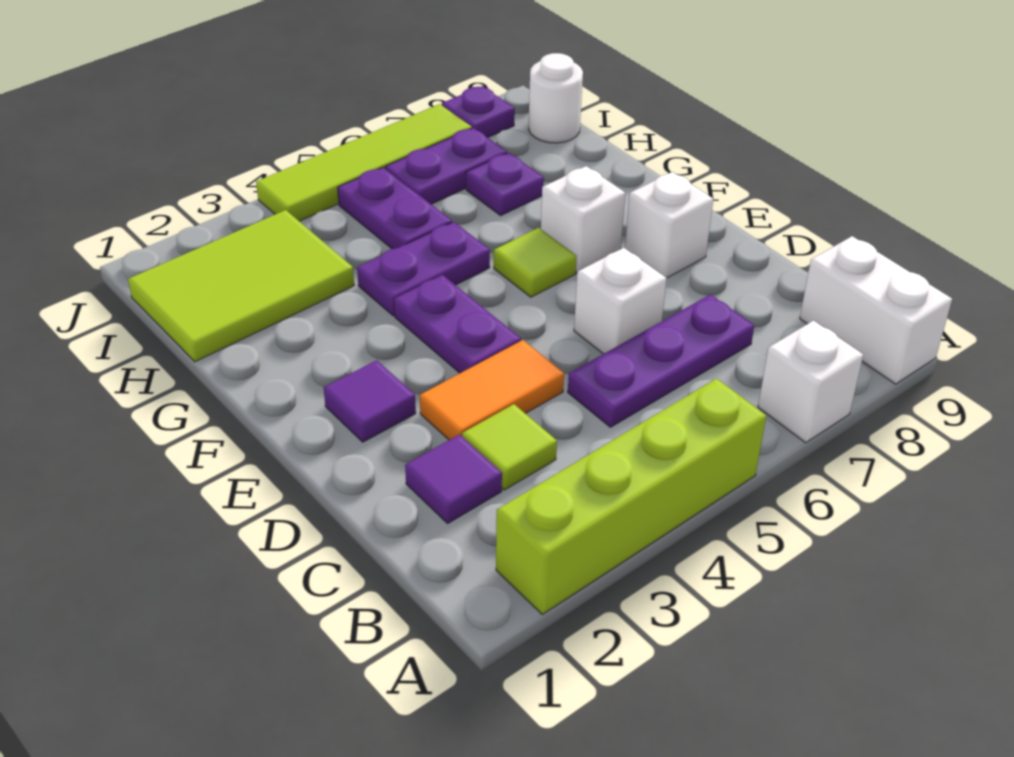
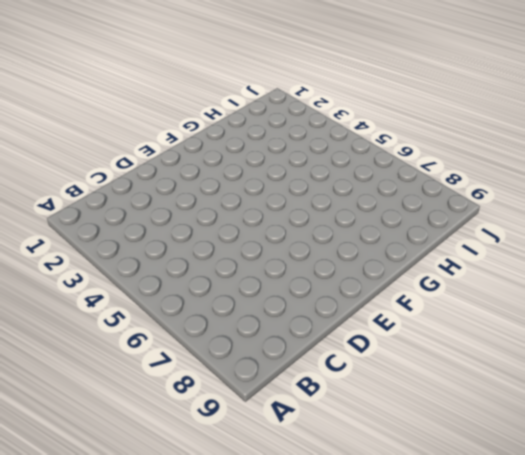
none -> lime brick A2:A5 level 1
none -> white brick A7 level 1
none -> white brick A9:B9 level 1

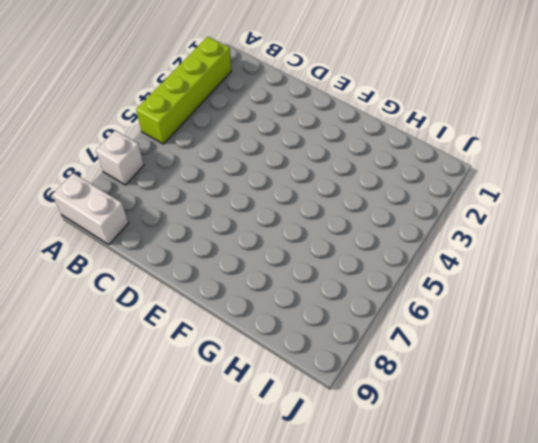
none -> purple tile C2 level 1
none -> lime tile C3 level 1
none -> purple plate C5:C7 level 1

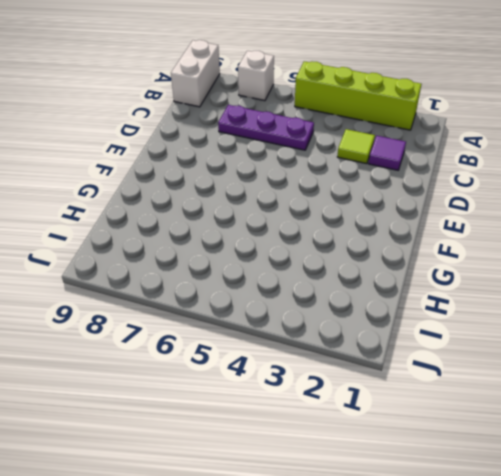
none -> orange tile D3:D4 level 1
none -> white brick D6 level 1
none -> purple tile E2 level 1

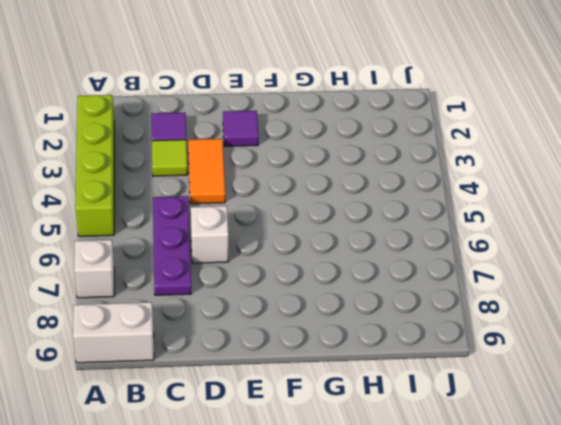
none -> purple plate E4:F4 level 1
none -> white brick E8 level 1
none -> lime tile F6 level 1

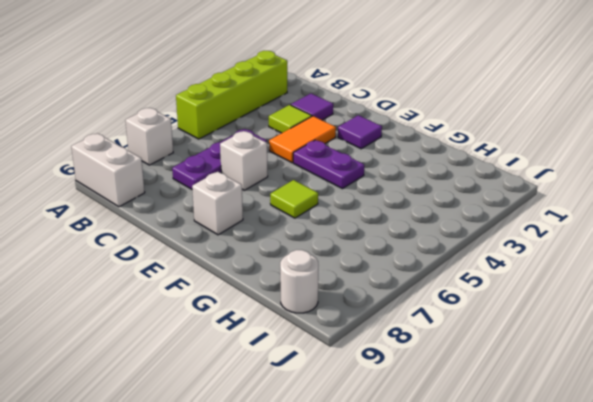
none -> white brick F7 level 1
none -> purple plate G4:G5 level 1
none -> lime tile H1:I3 level 1

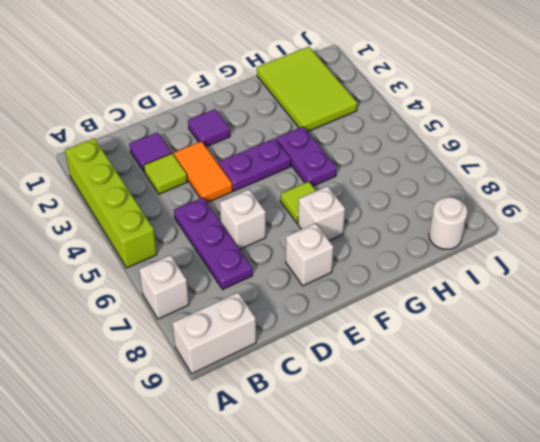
none -> purple plate H5:I5 level 1
none -> purple plate H7 level 1
none -> purple plate I6:I7 level 1

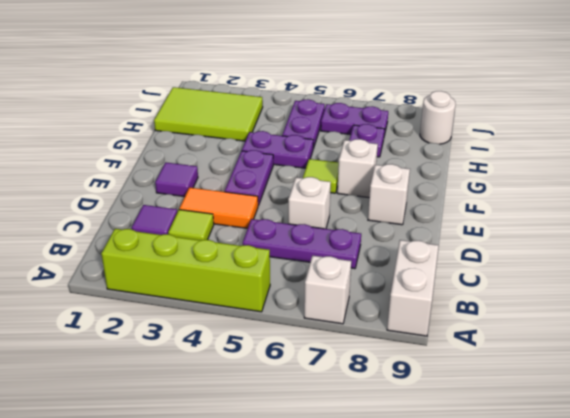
none -> lime tile J4:J7 level 1
none -> purple plate J8 level 1

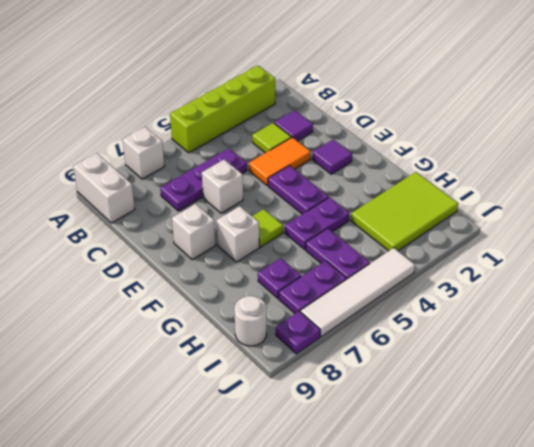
white tile J4:J7 level 1 -> lime tile J4:J7 level 1

